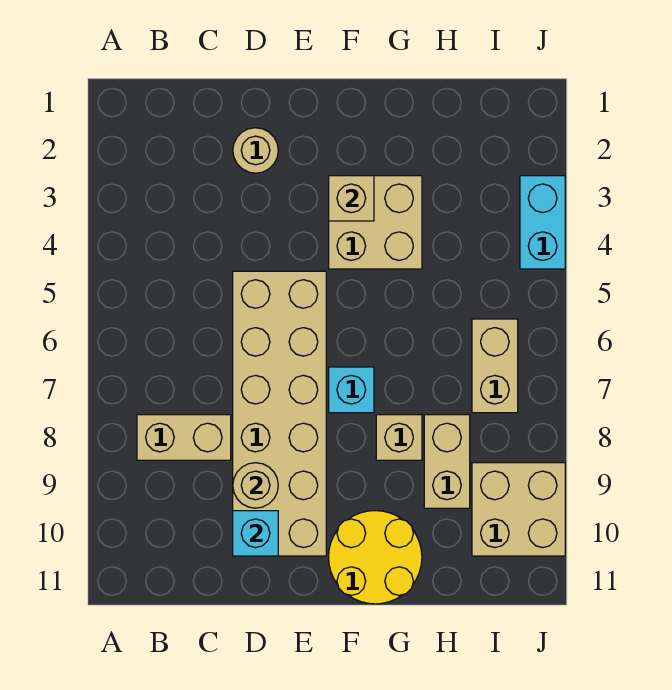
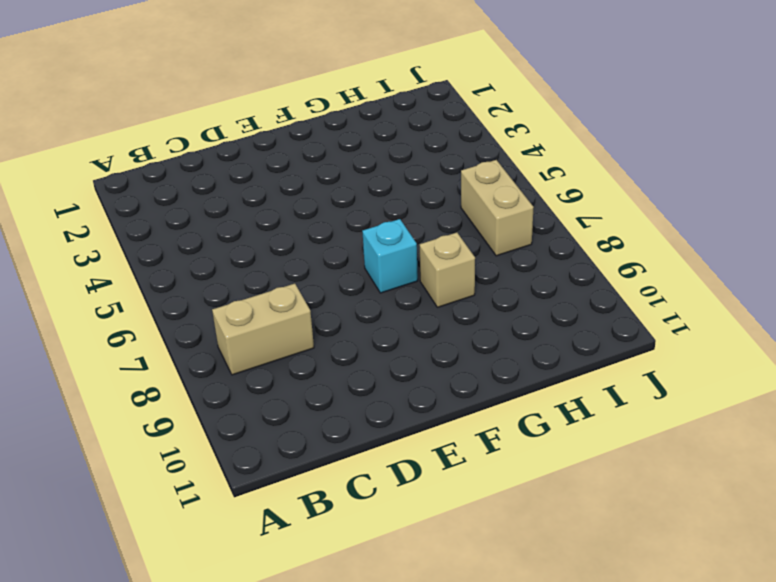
none -> tan round brick D2 level 1
none -> tan brick D5:E10 level 1
none -> tan brick F3:G4 level 1

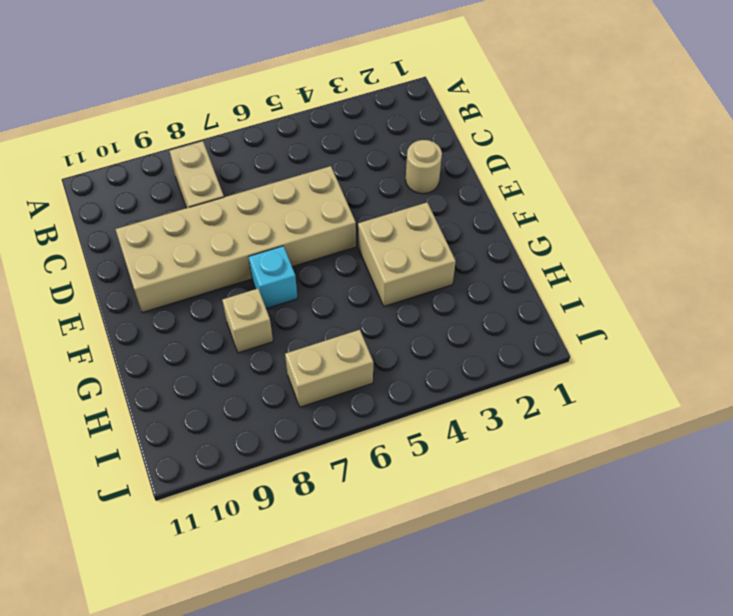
none -> yellow round brick F10:G11 level 1
none -> tan brick H8:H9 level 1
none -> tan brick I9:J10 level 1

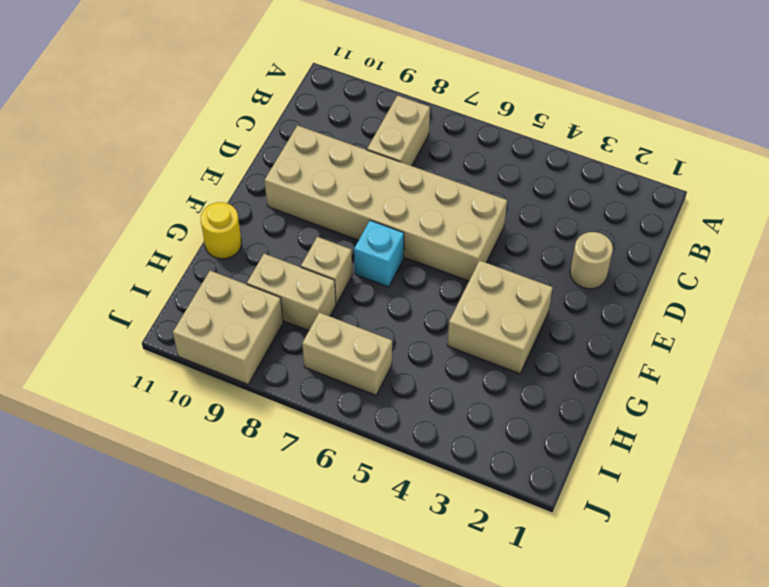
yellow round brick G11 level 1 -> yellow round brick F10:G11 level 1
none -> cyan brick J3:J4 level 1
none -> tan round brick D9 level 2
none -> cyan brick D10 level 2

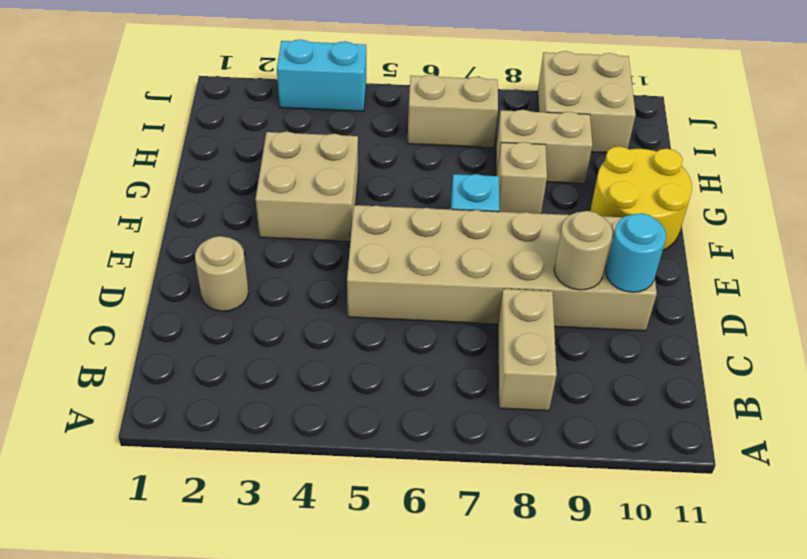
cyan round brick D10 level 2 -> cyan brick D10 level 2
none -> tan brick F3 level 2

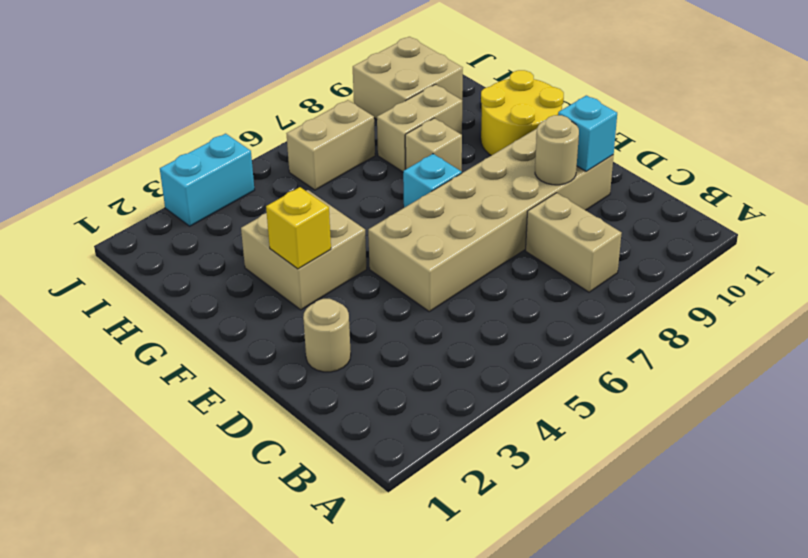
yellow brick F3 level 2 -> tan brick F3 level 2

